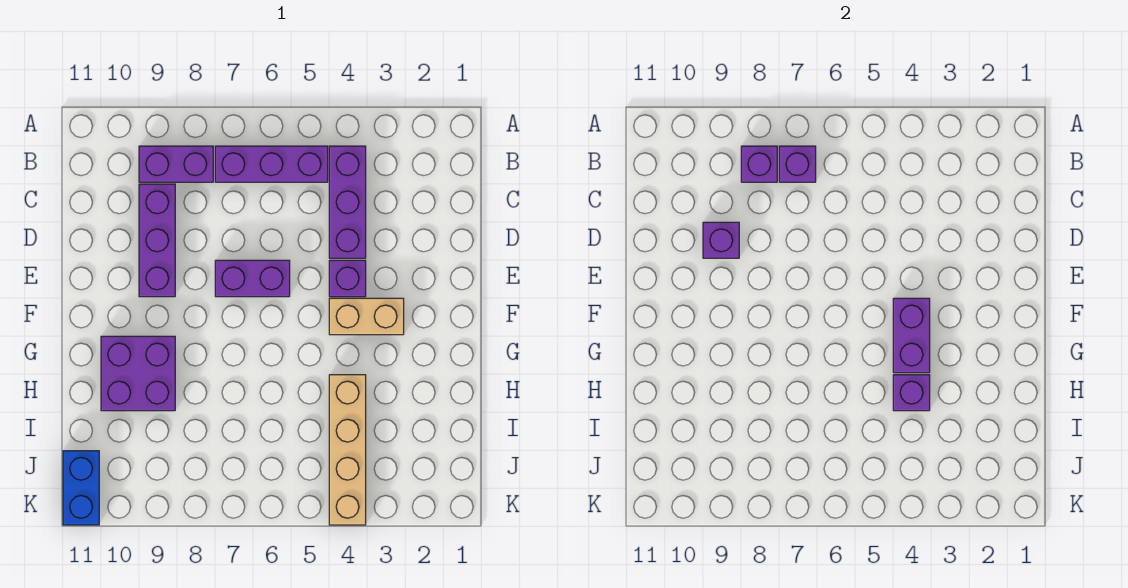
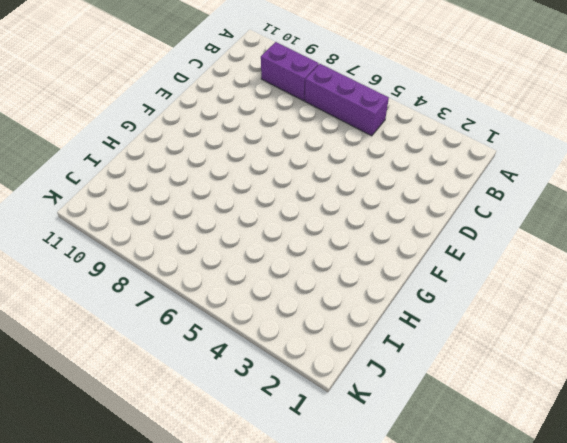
none -> purple brick B4:D4 level 1
none -> purple brick C9:E9 level 1
none -> purple brick E4 level 1

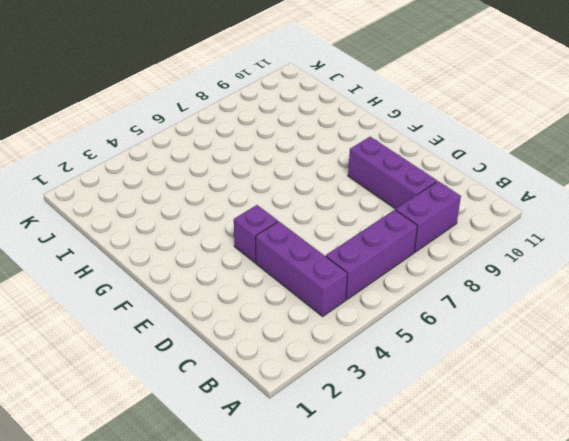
none -> purple brick E6:E7 level 1
none -> tan brick F3:F4 level 1
none -> purple brick G9:H10 level 1

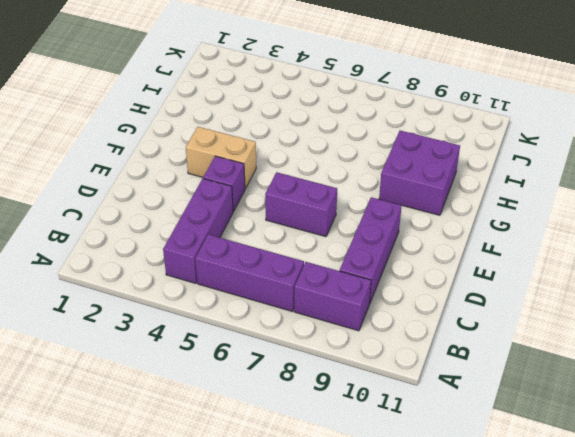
none -> tan brick H4:K4 level 1
none -> blue brick J11:K11 level 1
none -> purple brick B7 level 2

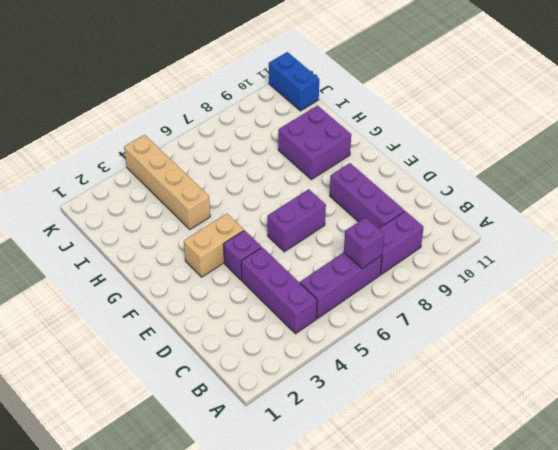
none -> purple brick B8 level 2
none -> purple brick D9 level 2
none -> purple brick F4:G4 level 2

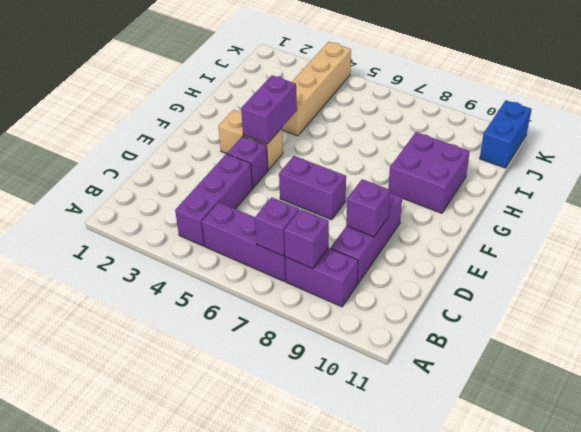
none -> purple brick H4 level 2

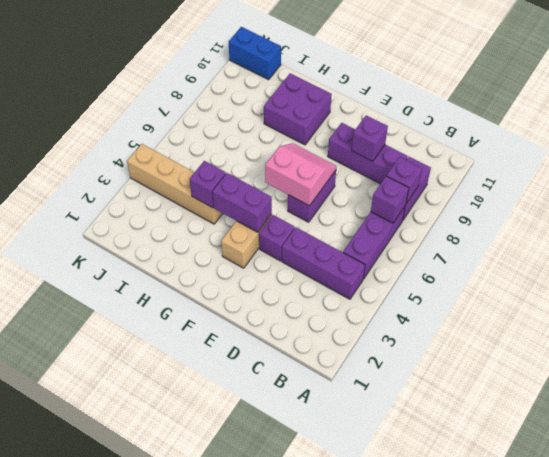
pink slope E6:F7 level 2 top 6 -> none

